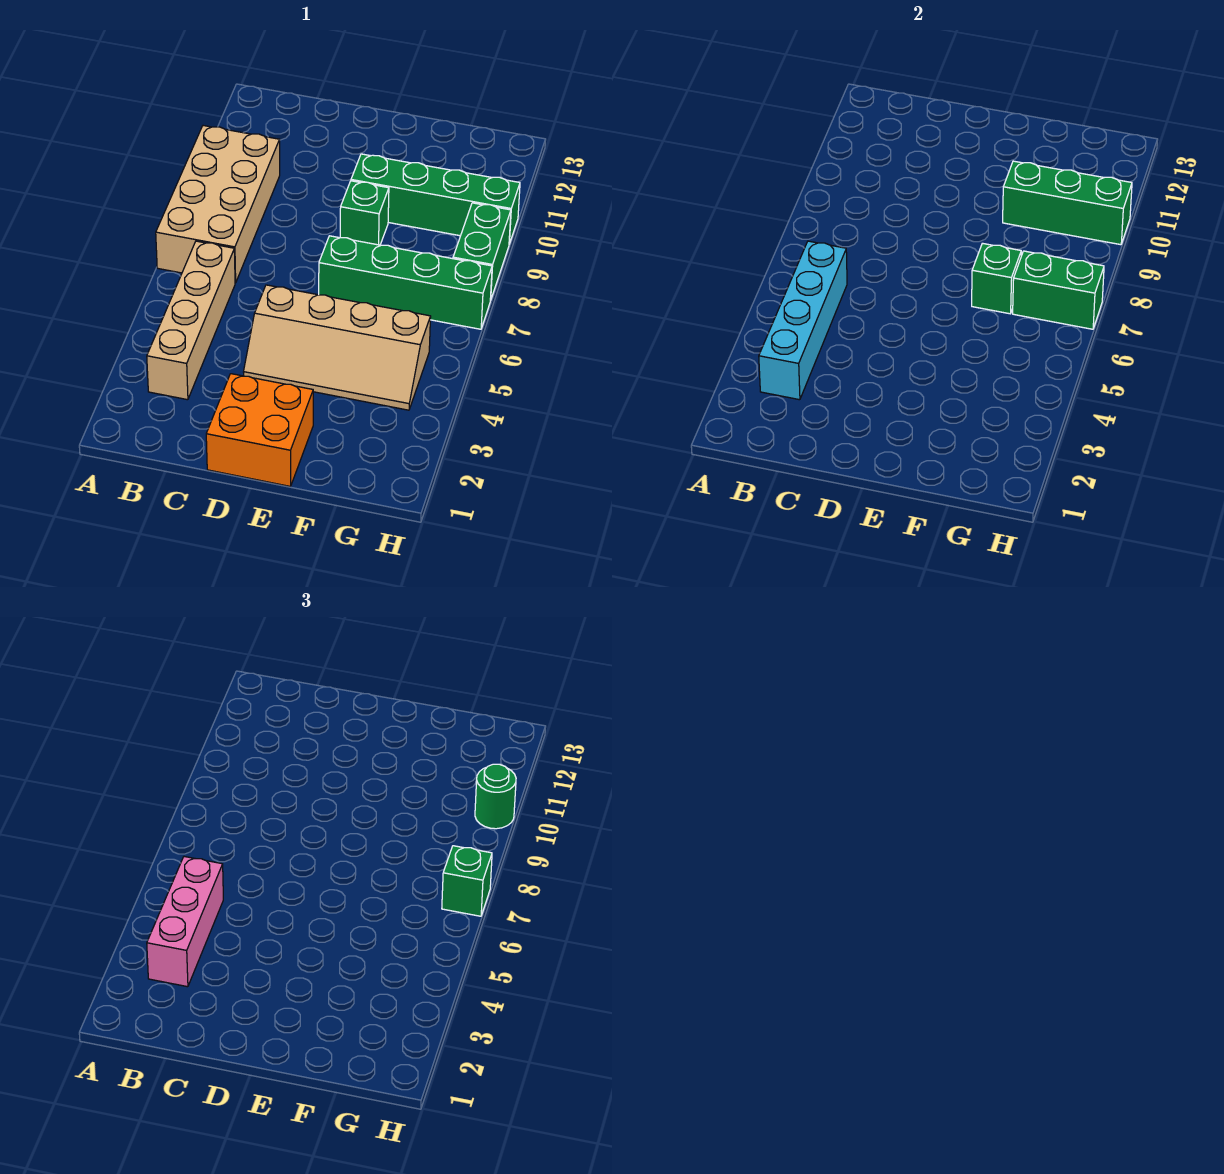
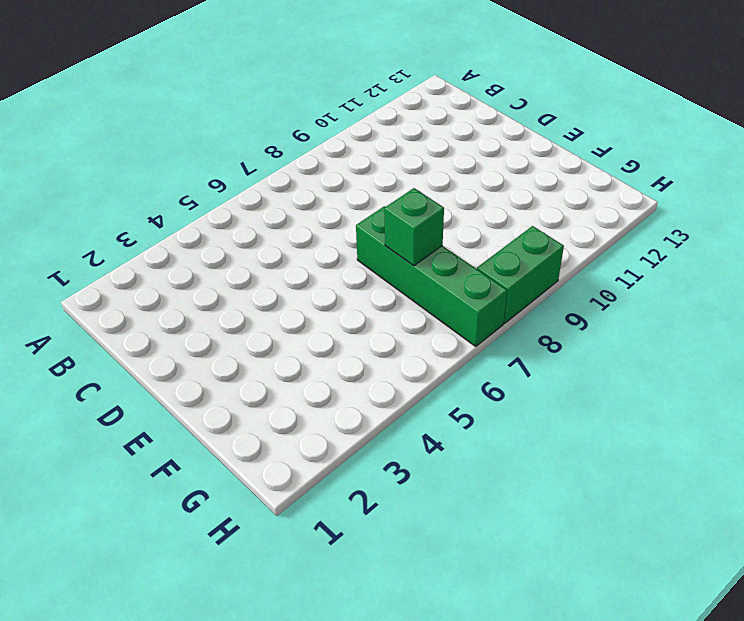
none -> tan brick A7:B10 level 1
none -> tan brick B3:B6 level 1
none -> orange brick D1:E2 level 1

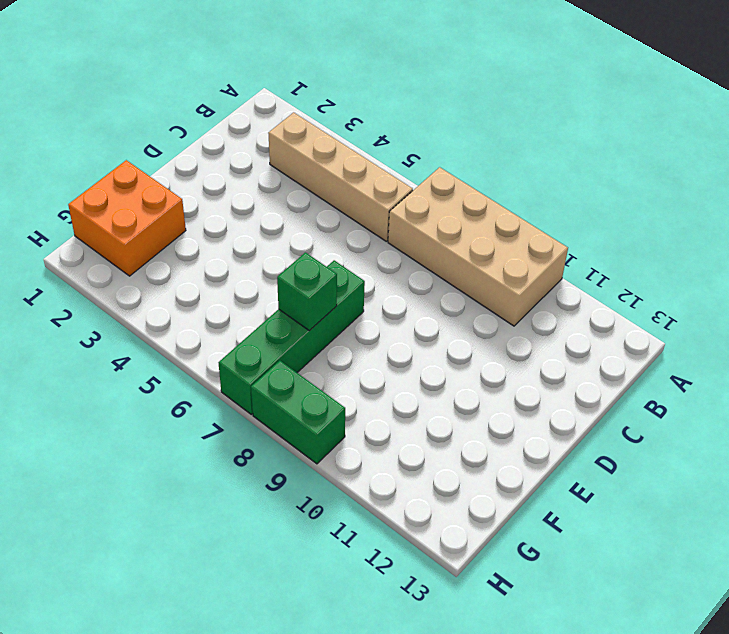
orange brick F1:G2 level 1 -> orange brick D1:E2 level 1
none -> tan slope D4:G5 level 1 top 5
none -> green brick E9 level 1
none -> green brick E10:H10 level 1

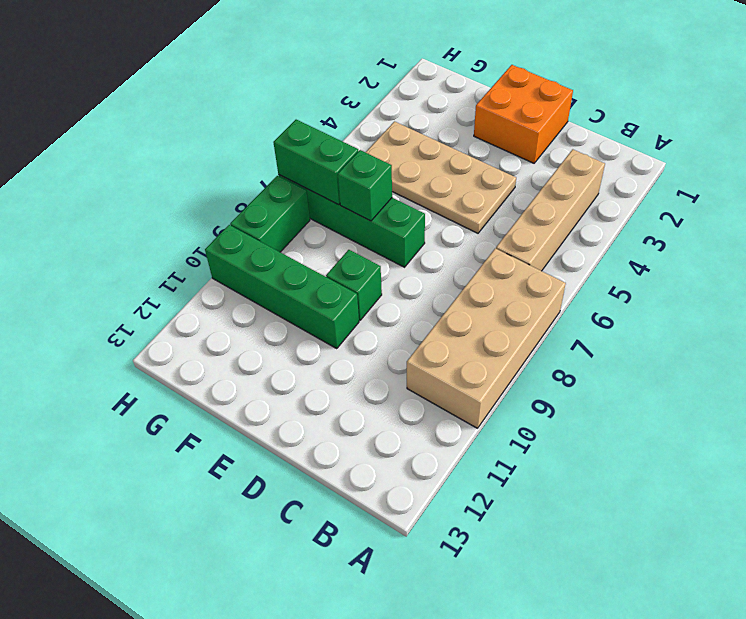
tan plate D4:G5 level 1 -> tan slope D4:G5 level 1 top 5
none -> cyan brick B3:B6 level 2
none -> green brick F10:H10 level 2
none -> pink brick B3:B5 level 3

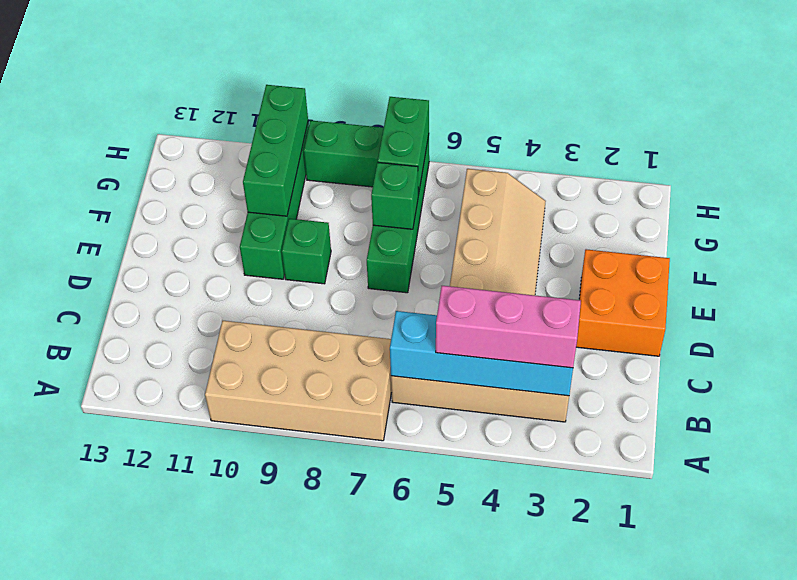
none -> green brick H7 level 3
none -> green round brick H10 level 3

